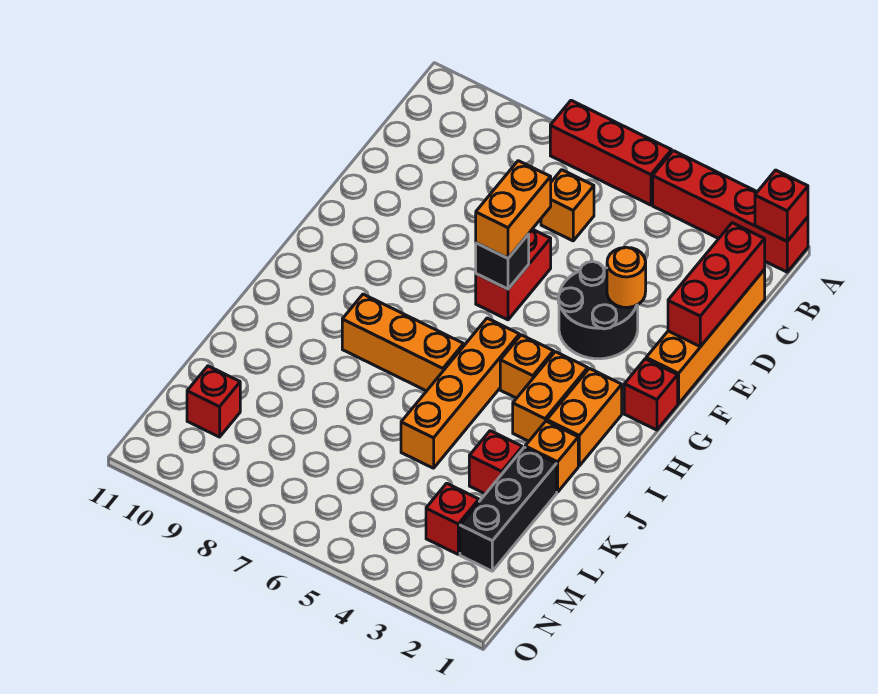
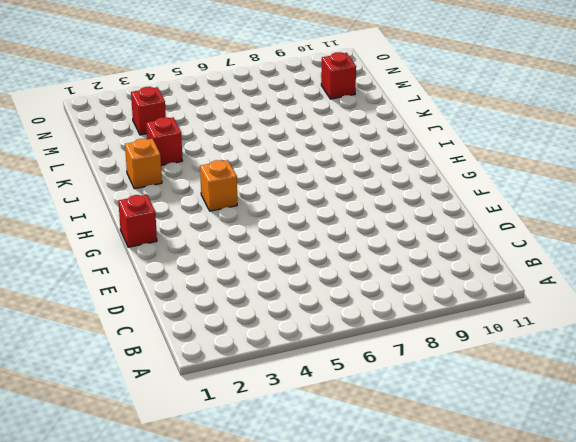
none -> red brick A1:A4 level 1
none -> red brick A5:A7 level 1
none -> orange brick C1:F1 level 1

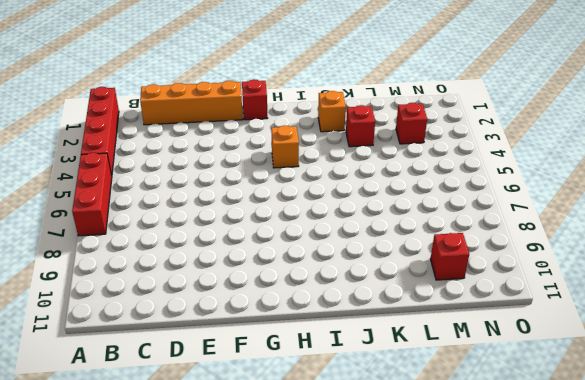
none -> orange brick C6 level 1
none -> black round brick E3:F4 level 1
none -> red brick E6:F6 level 1

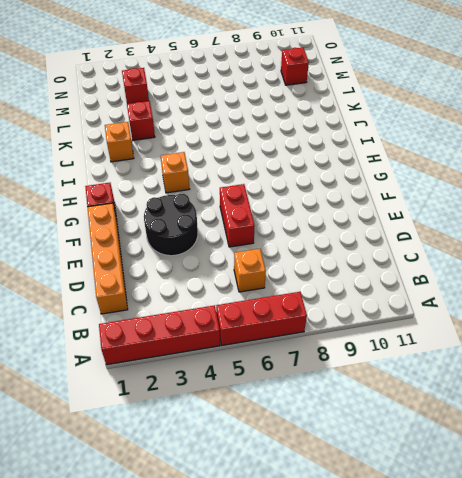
none -> orange brick H2:I2 level 1
none -> orange brick H3:I3 level 1
none -> orange brick H5:K5 level 1

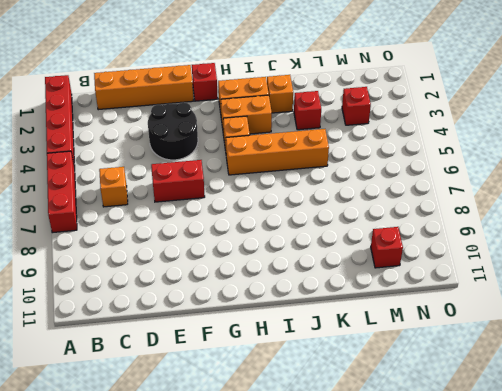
none -> orange brick I6:I8 level 1
none -> black brick K2:M2 level 1
none -> red brick A1 level 2

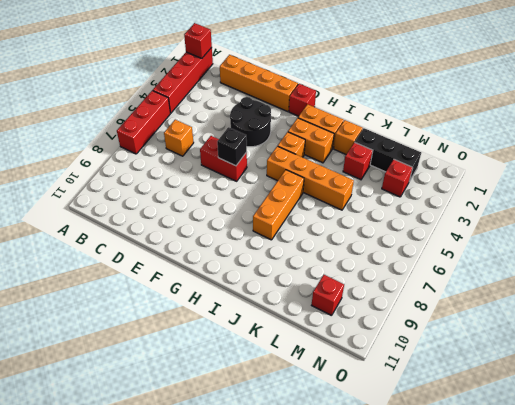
none -> red brick C1:E1 level 2
none -> orange round brick E3 level 2
none -> orange brick E6:F6 level 3

